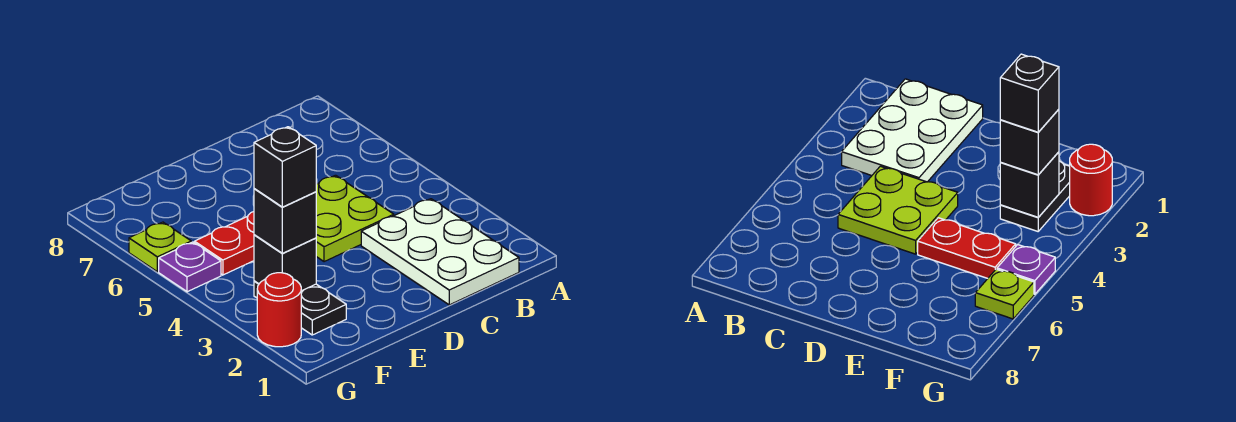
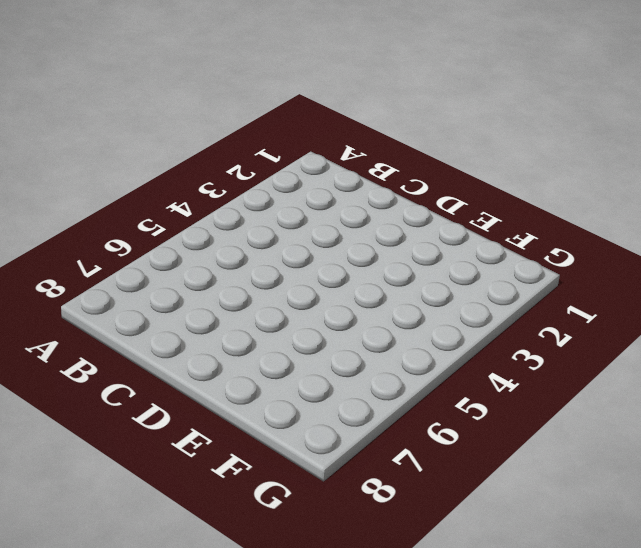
none -> white plate B1:C3 level 1
none -> lime plate C4:D5 level 1

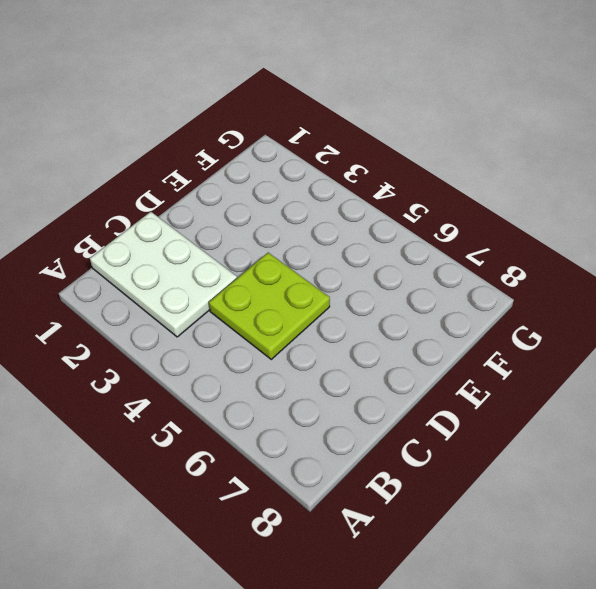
none -> red plate E5:F5 level 1
none -> black plate F2:F3 level 1

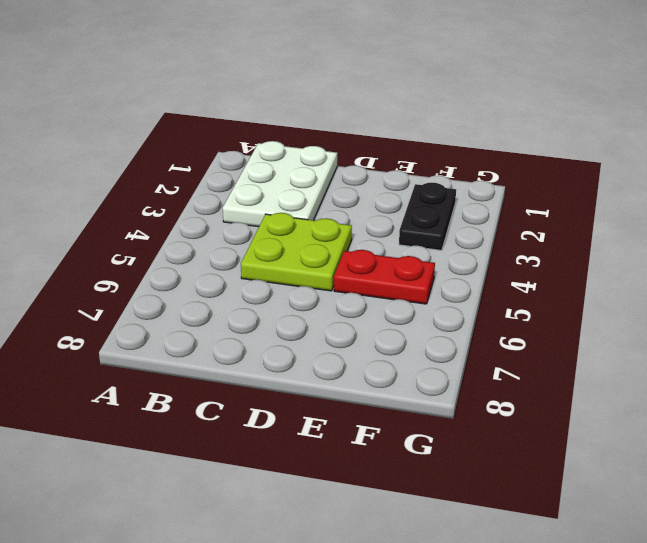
none -> red round brick G2 level 1
none -> purple plate G5 level 1

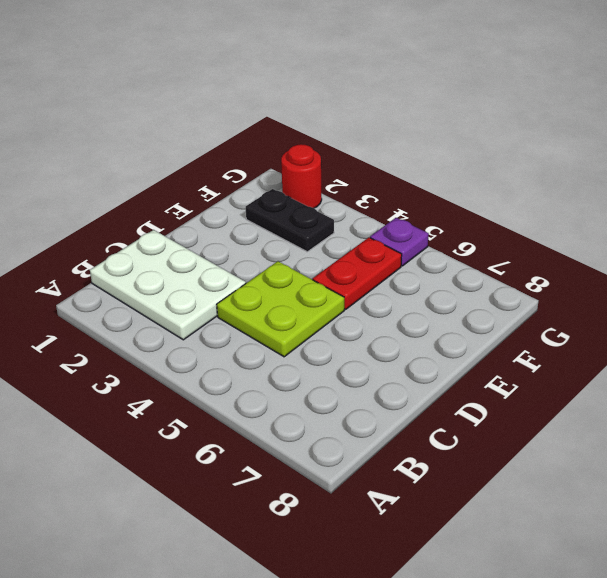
none -> lime plate G6 level 1
none -> black brick F3 level 2

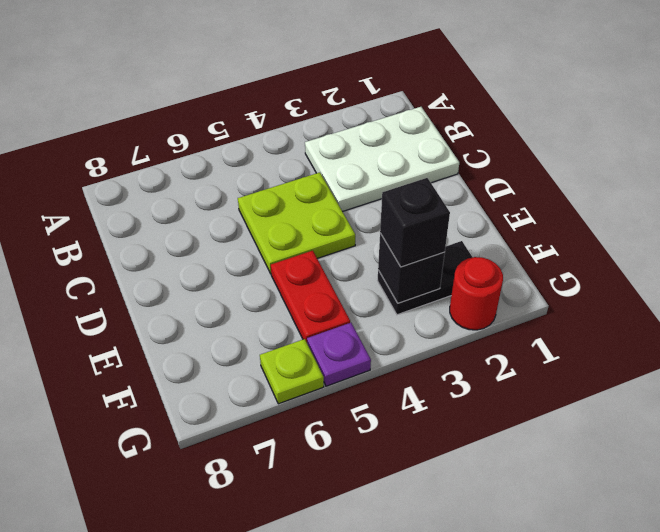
none -> black brick F3 level 4

